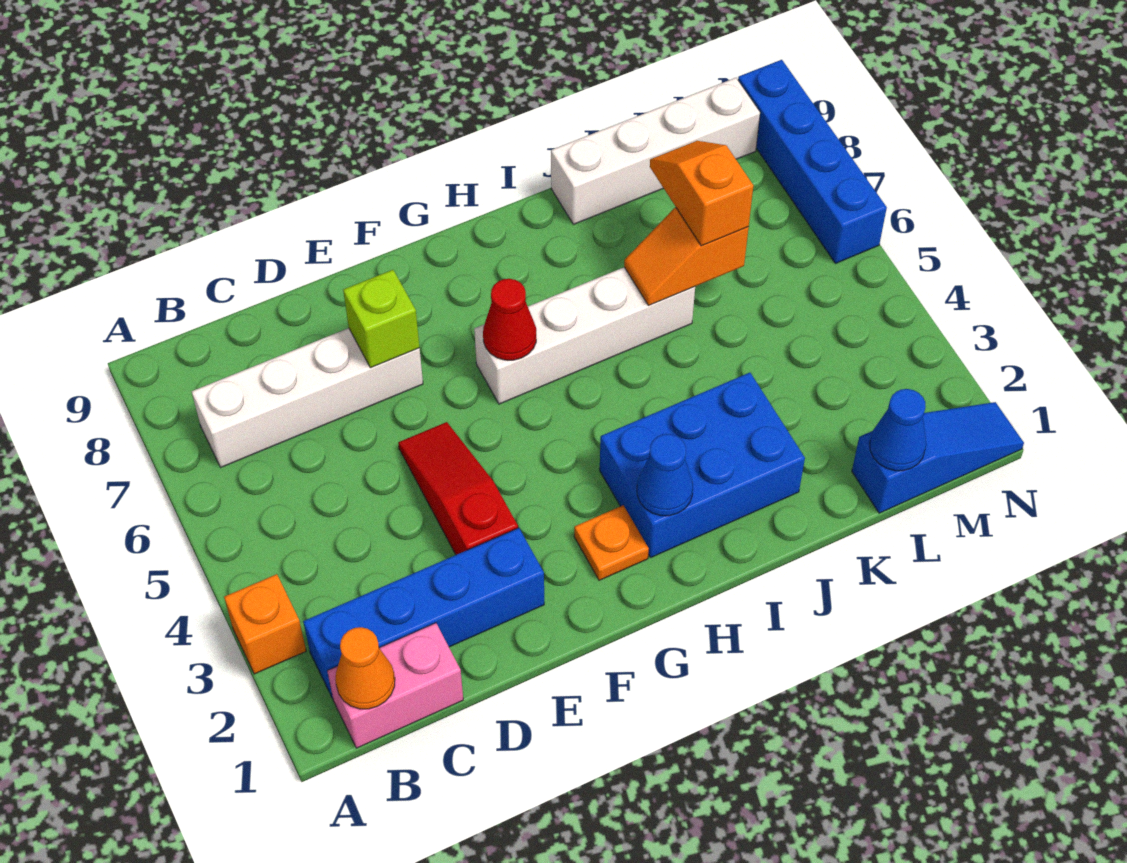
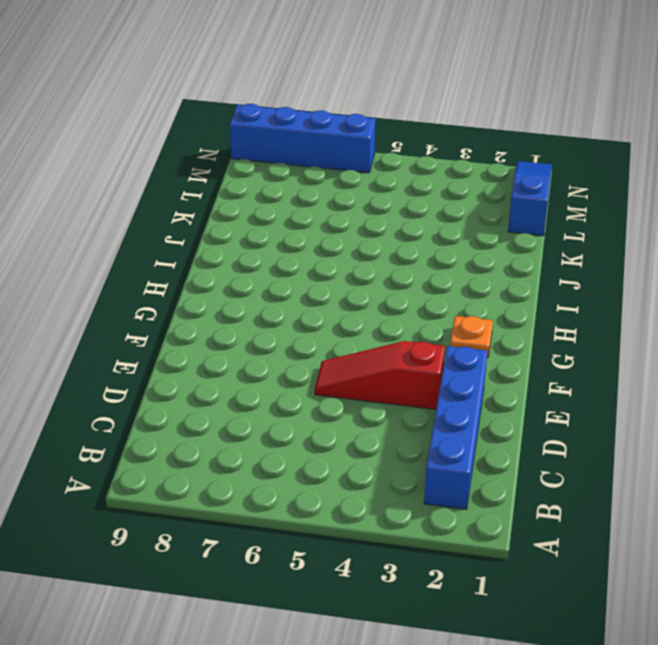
none -> orange brick A3 level 1
none -> pink brick B1:C1 level 1
none -> white brick B7:E7 level 1

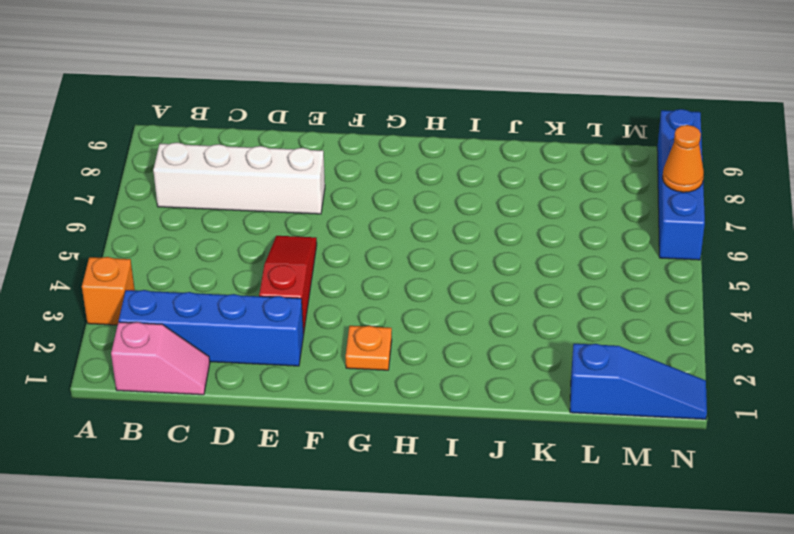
pink slope B1:C1 level 1 top B -> pink brick B1:C1 level 1
orange cone N7 level 2 -> orange cone B1 level 2
none -> white brick G6:J6 level 1
none -> blue brick H2:J3 level 1
none -> white brick J9:M9 level 1

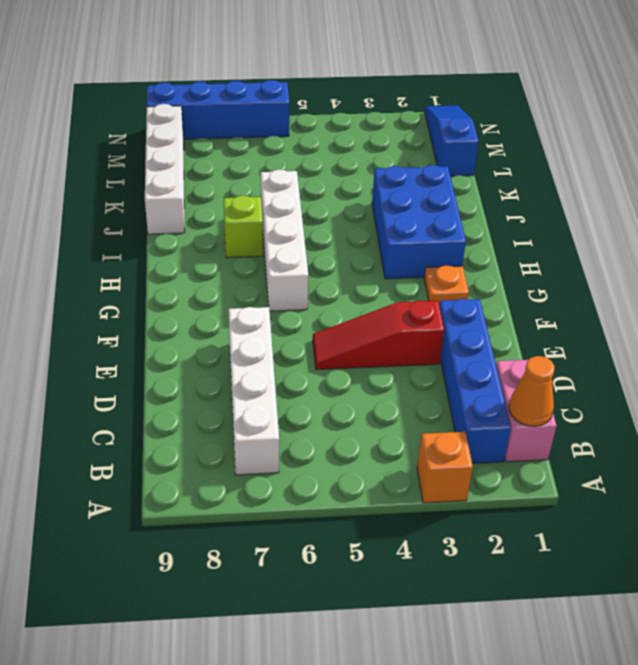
lime brick I7 level 1 -> lime brick E7 level 2
none -> red cone G6 level 2
none -> blue cone H2 level 2
none -> orange slope J6:K6 level 2 top K

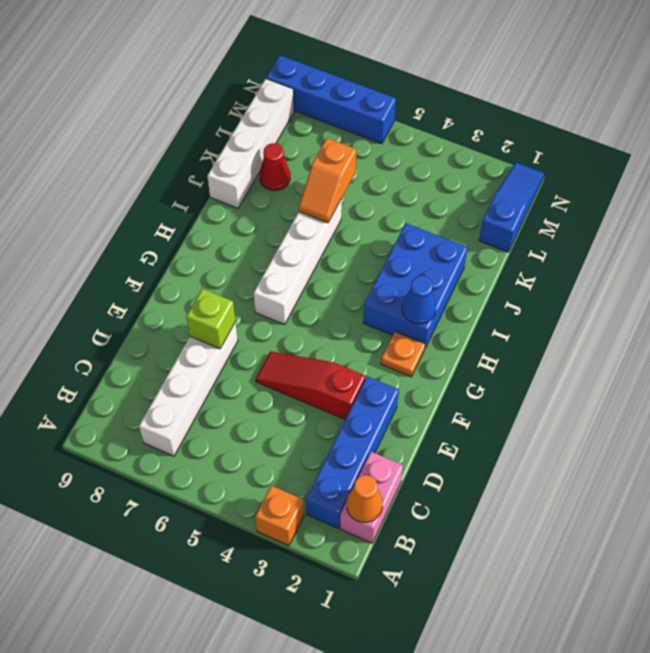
red cone K8 level 1 -> red cone G6 level 2
none -> blue cone L1 level 2
none -> orange slope K6:K7 level 3 top 6

